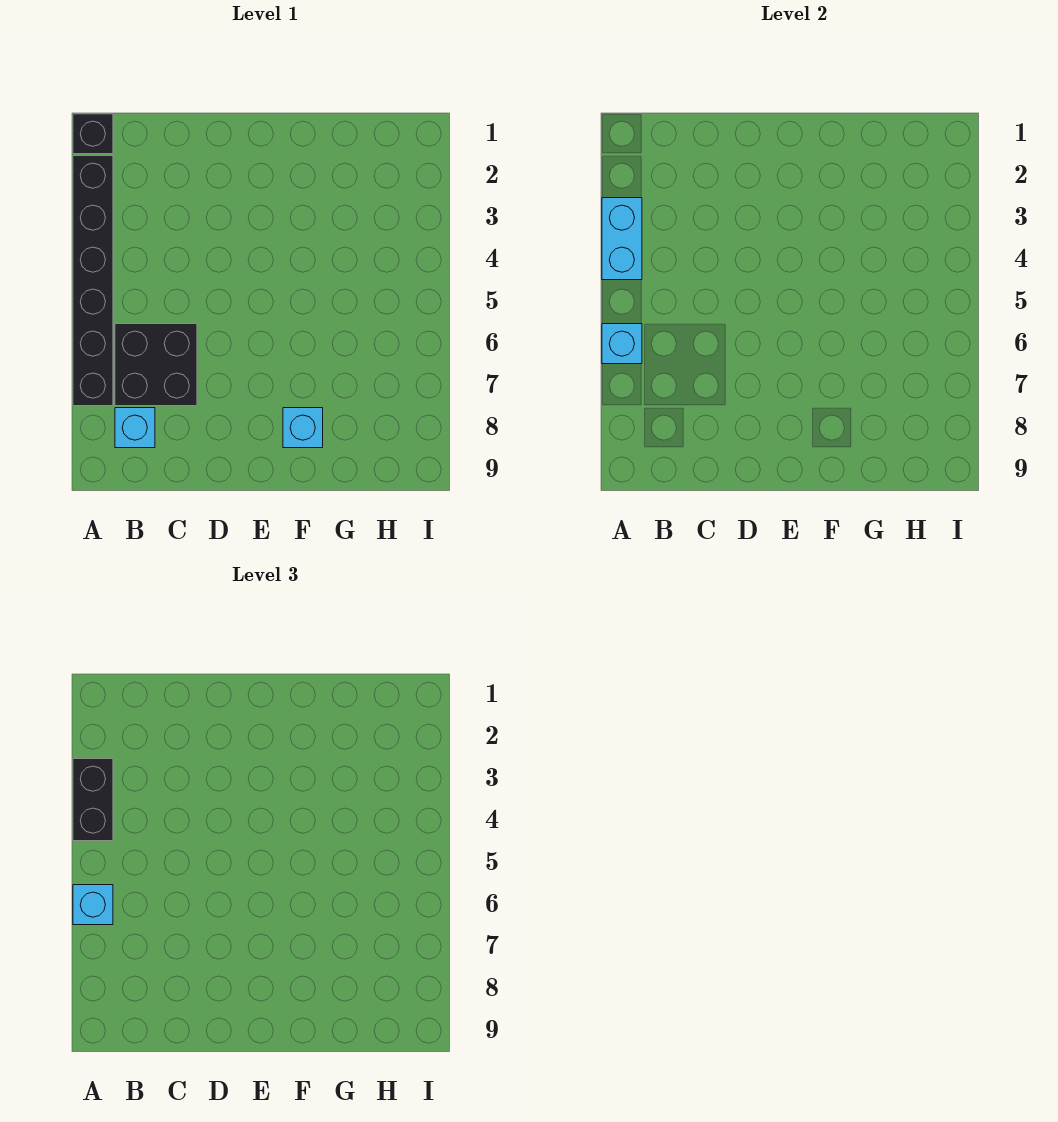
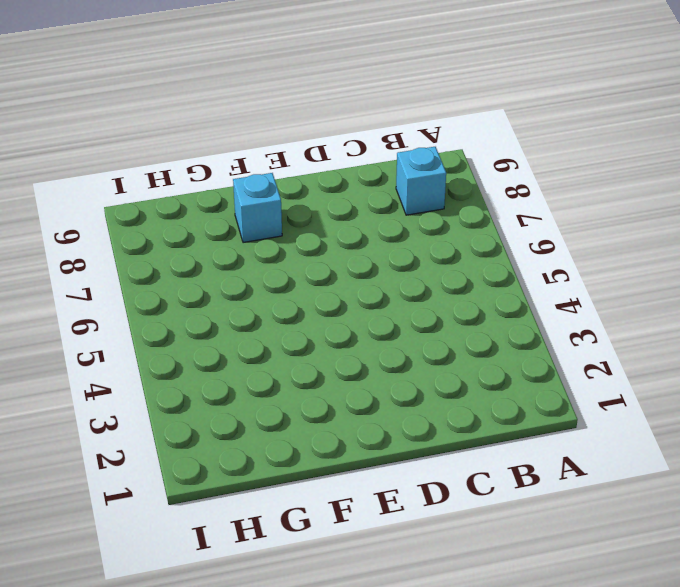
none -> black brick A1 level 1
none -> black brick A2:A7 level 1

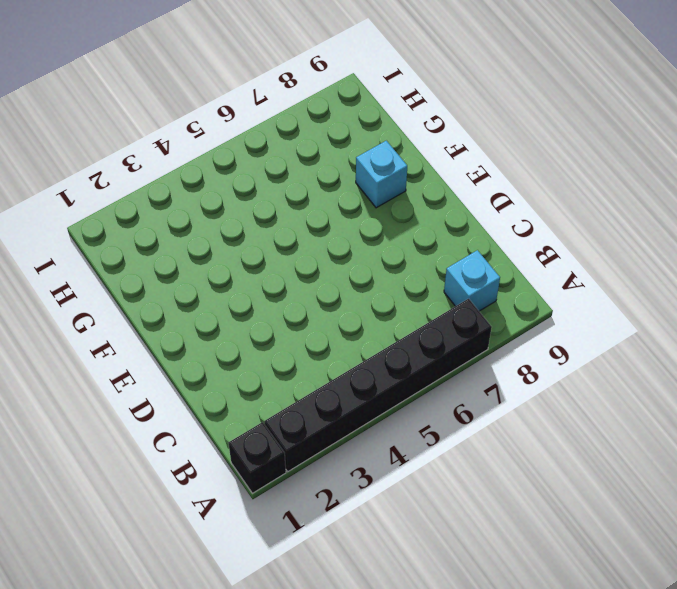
none -> black brick B6:C7 level 1
none -> cyan brick A3:A4 level 2

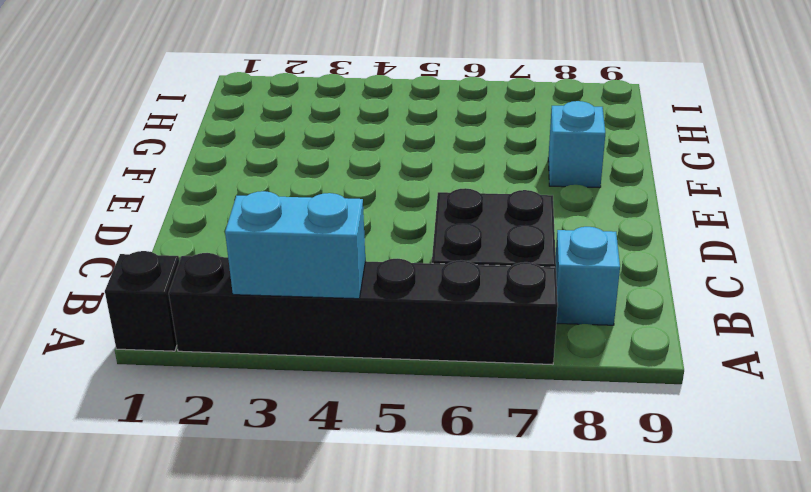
none -> cyan brick A6 level 2
none -> black brick A3:A4 level 3

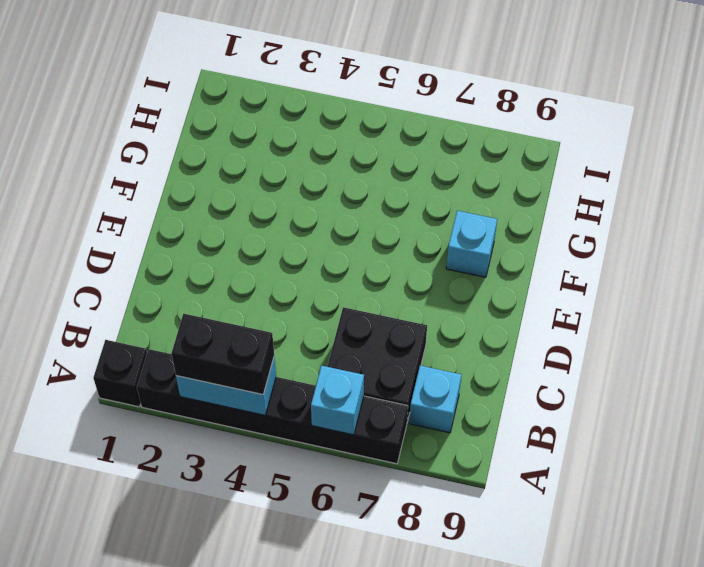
none -> cyan brick A6 level 3

